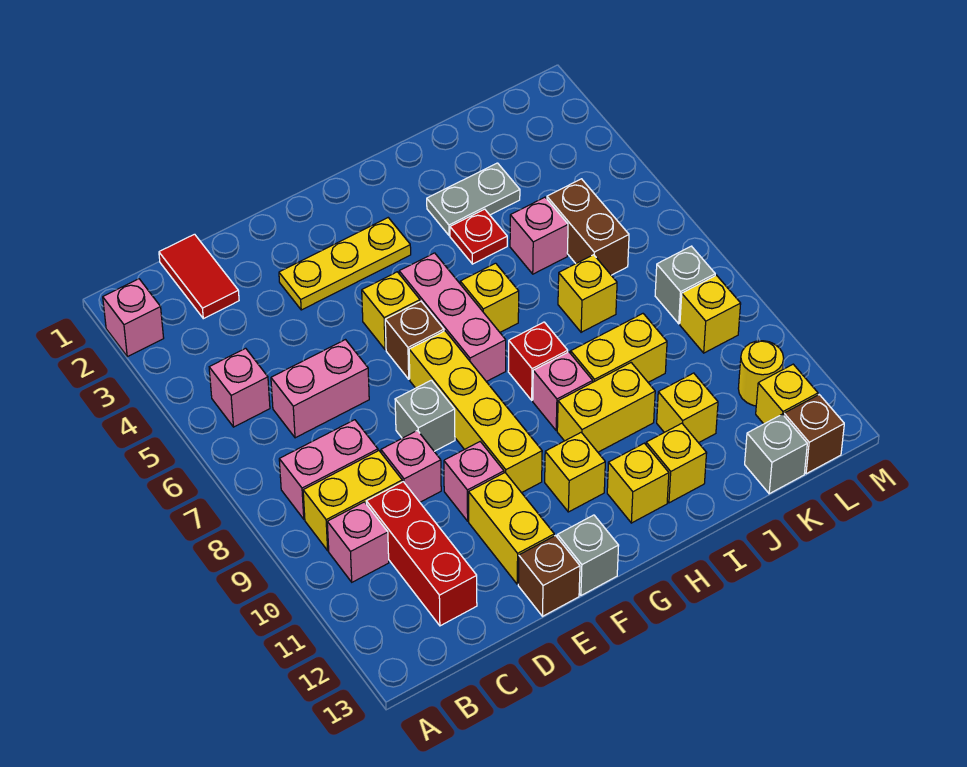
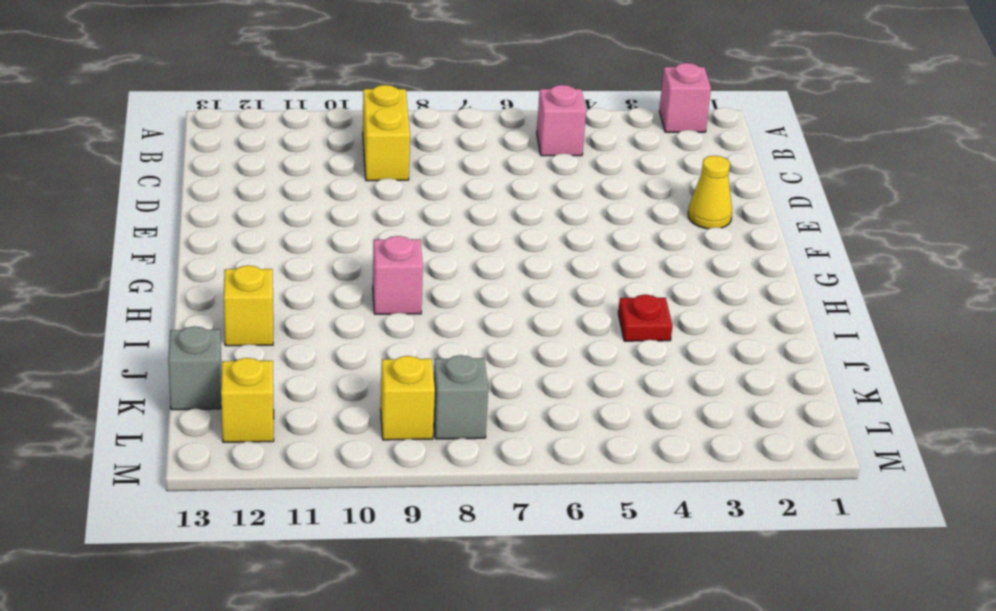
yellow cone E2 level 1 -> none
none -> pink brick B8:C8 level 1
none -> pink brick B10 level 1
none -> red tile C1:C2 level 1
none -> pink brick C6:D6 level 1

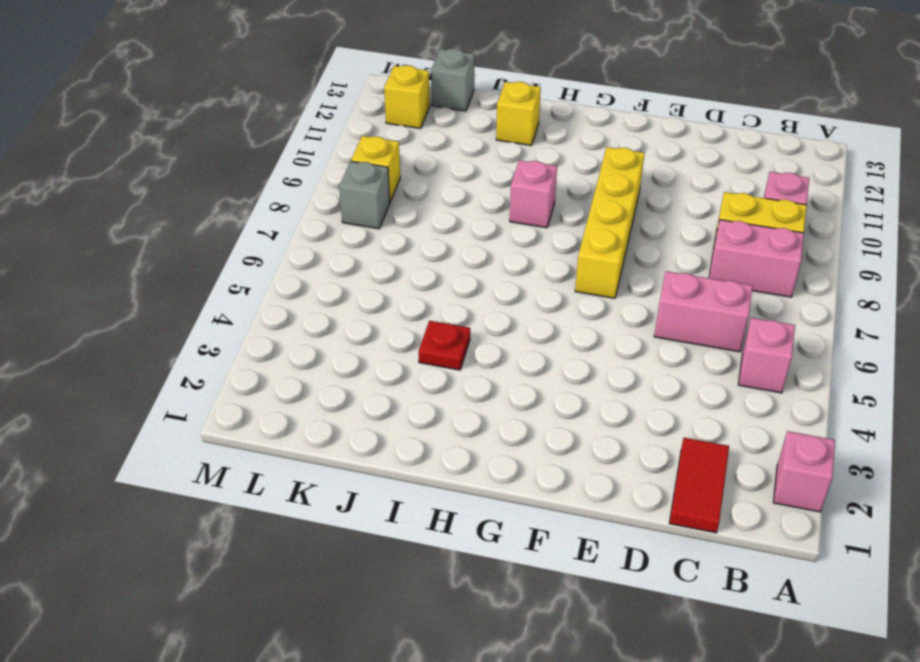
none -> red brick C10:C12 level 1
none -> pink brick D9 level 1
none -> yellow plate E3:G3 level 1
none -> grey brick E8 level 1

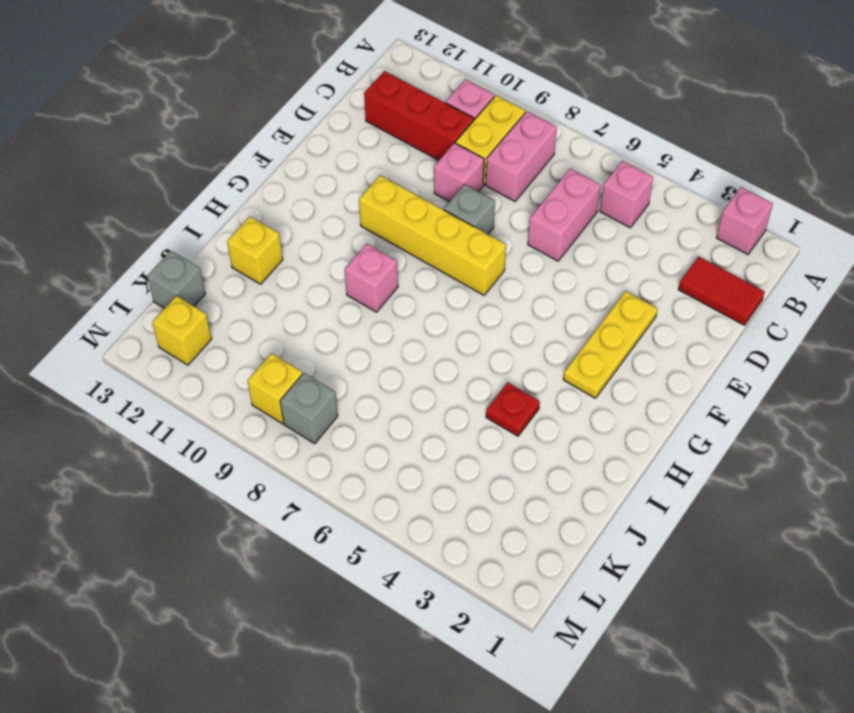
none -> pink brick E10 level 1
none -> yellow brick E11:E12 level 1
none -> brown brick E13 level 1
none -> yellow brick F5 level 1

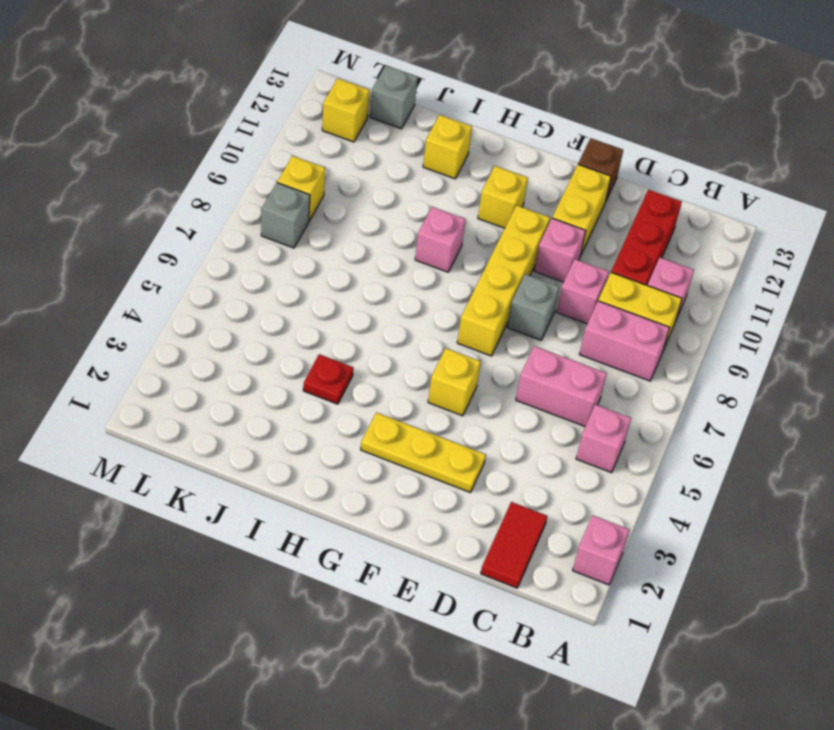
none -> brown brick F6 level 1
none -> grey brick F13 level 1
none -> pink brick G5:G7 level 1
none -> yellow brick H6 level 1

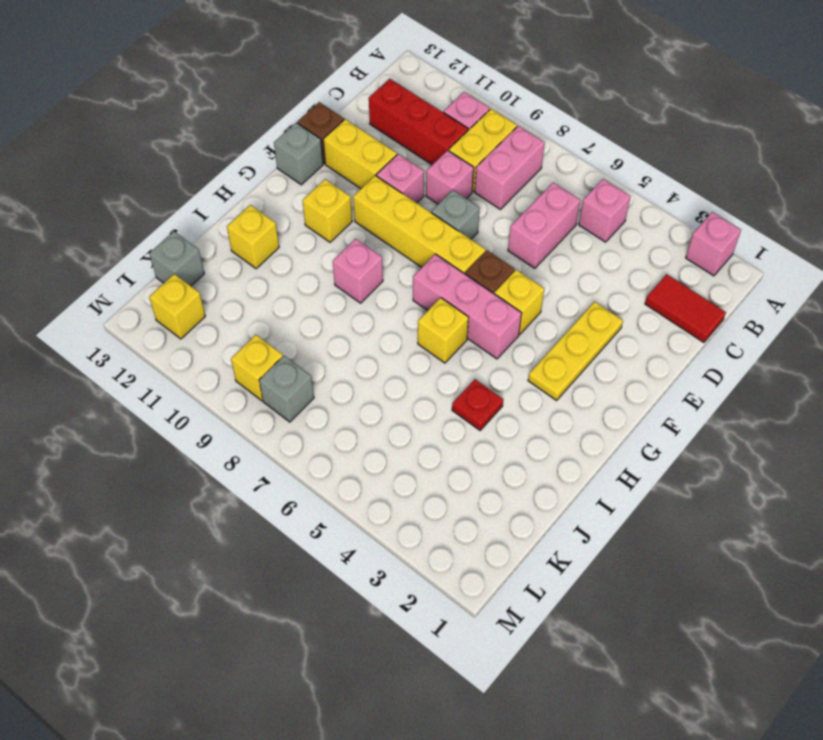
none -> red brick H8 level 1
none -> yellow brick H10:I10 level 1
none -> yellow brick H12 level 1
none -> grey plate I3:J3 level 1

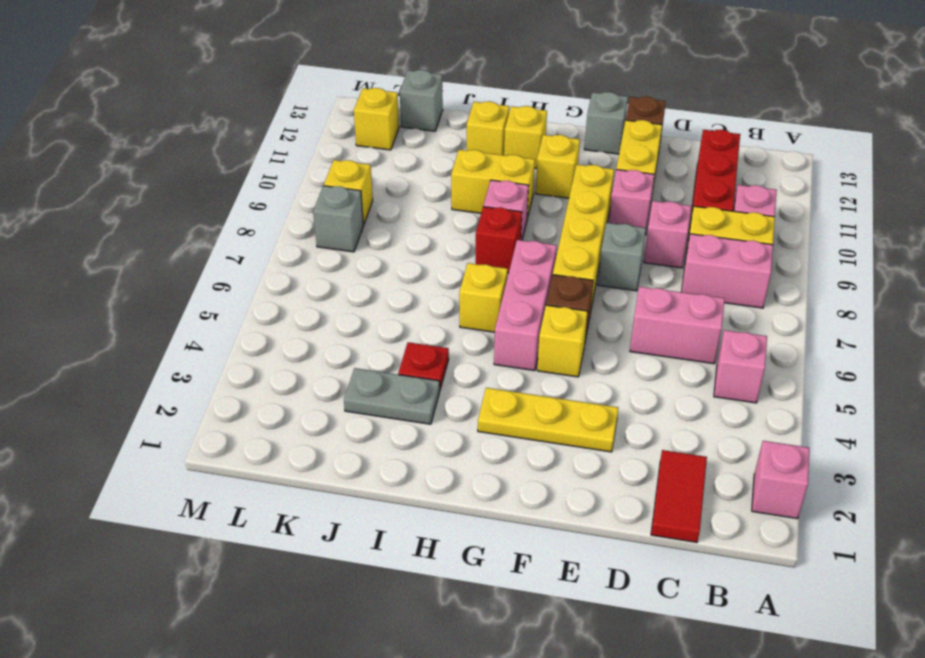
none -> yellow brick I9:J9 level 1
none -> pink brick J5 level 1
none -> yellow brick J7 level 1
none -> yellow brick J11 level 1

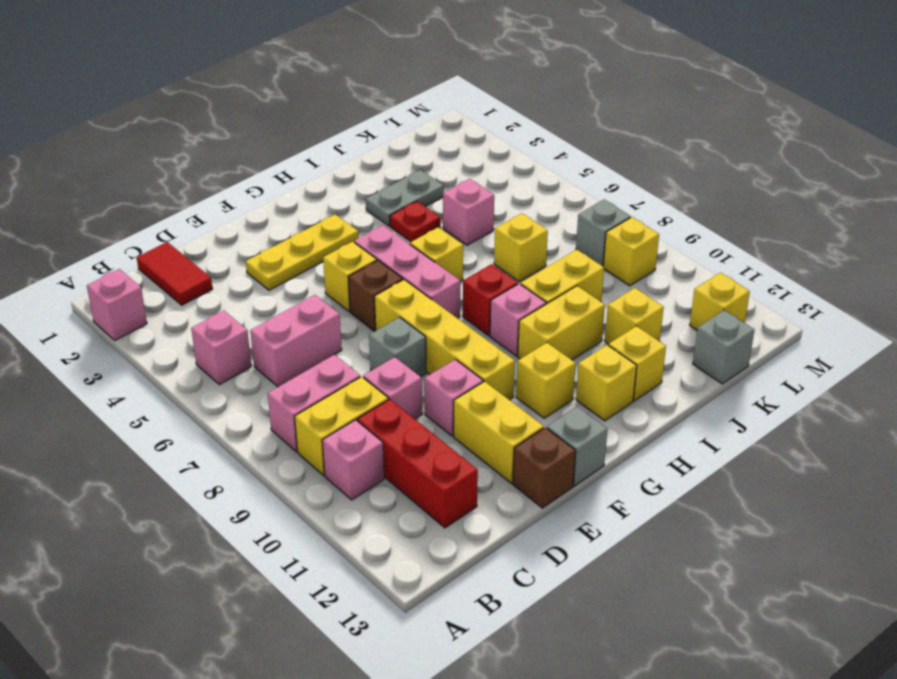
none -> brown brick K5:K6 level 1
none -> yellow round brick L11 level 1
none -> brown brick L13 level 1

